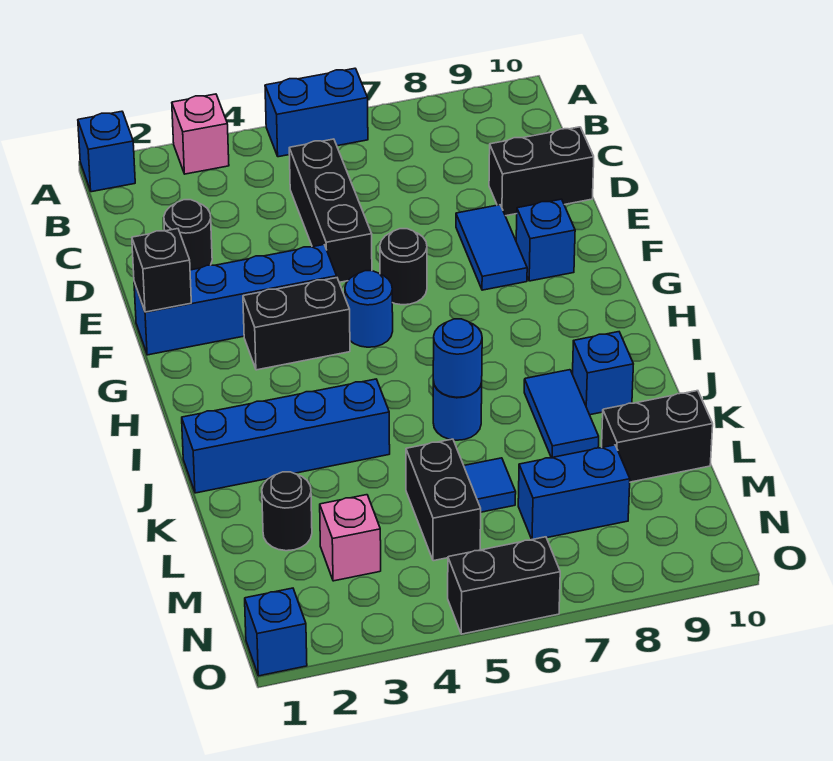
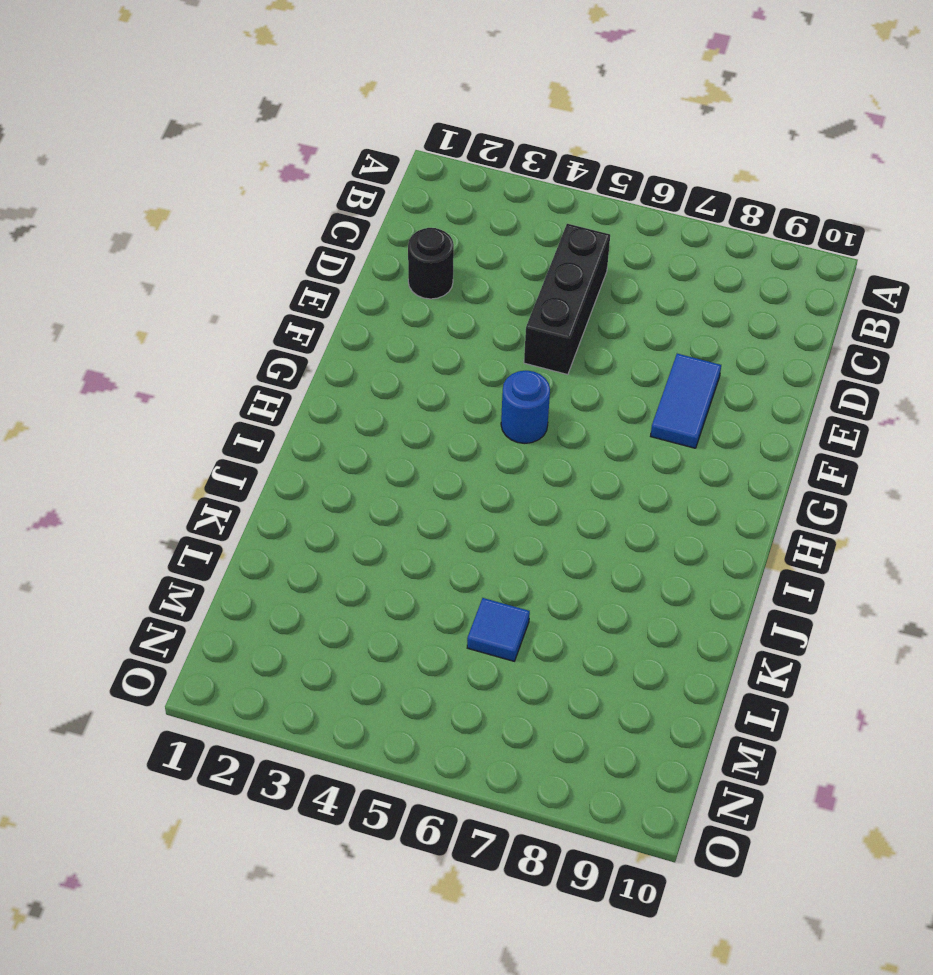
none -> blue brick A1 level 1
none -> pink brick A3 level 1
none -> blue brick A5:A6 level 1

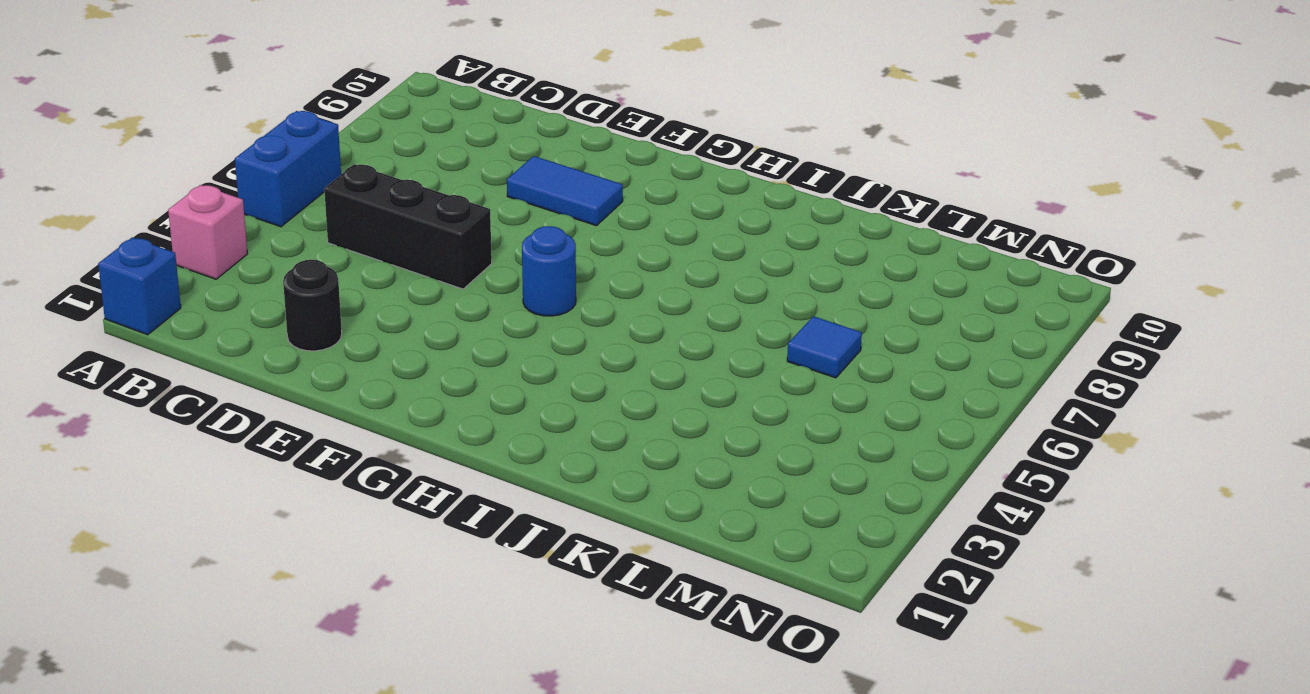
none -> black brick D9:D10 level 1
none -> blue brick F1:F4 level 1
none -> black round brick F6 level 1

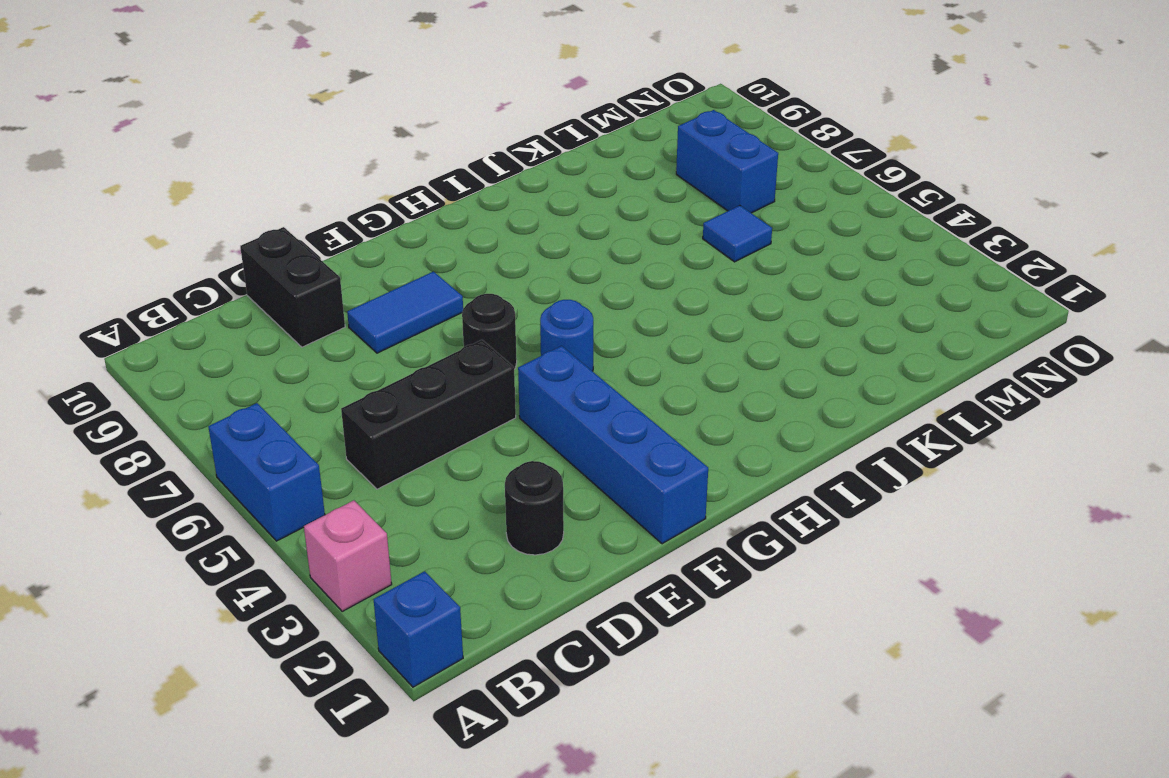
none -> blue brick F9 level 1
none -> black brick G3:G4 level 1
none -> blue brick J1:J4 level 1

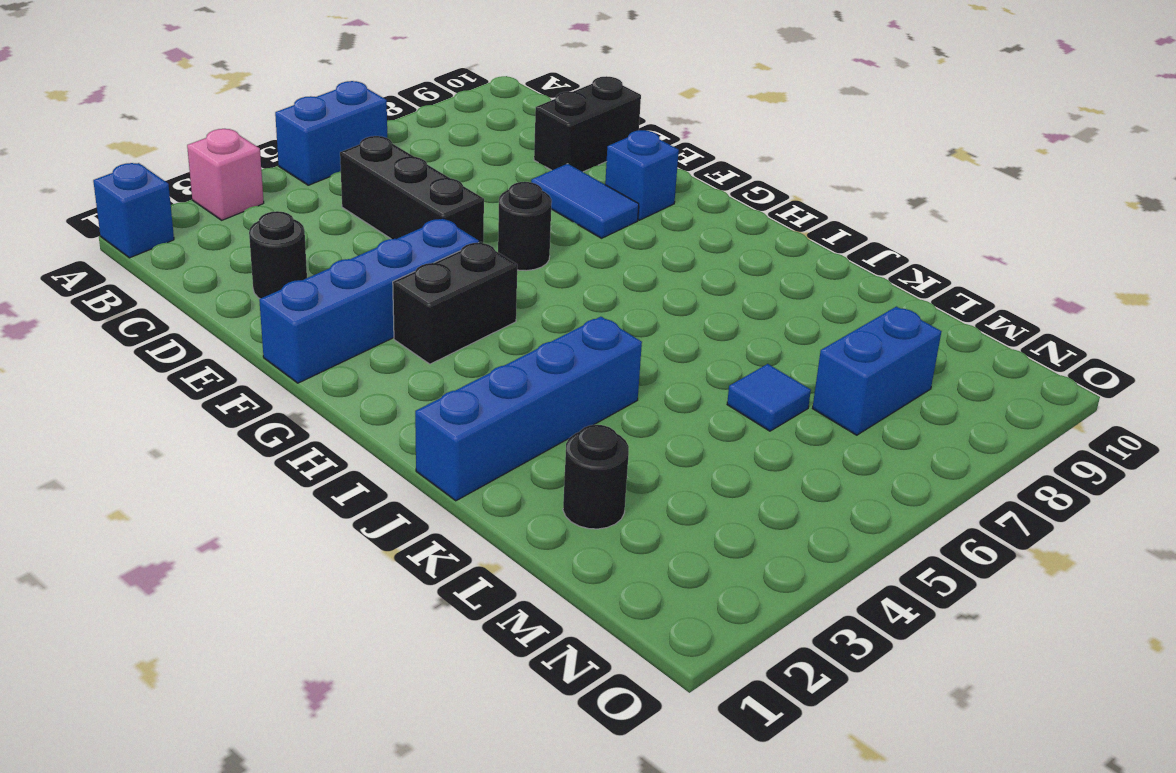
none -> blue round brick G5 level 1
none -> blue round brick J6 level 1
none -> blue tile J8:K8 level 1

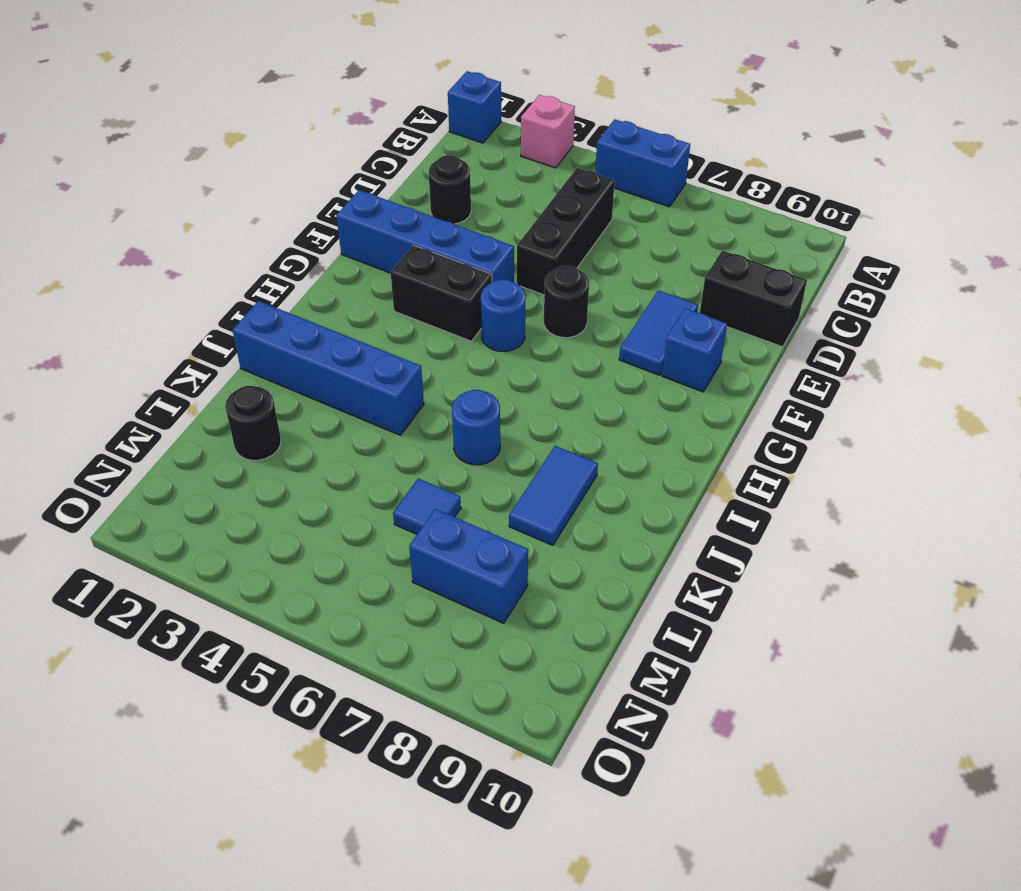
none -> blue brick J9 level 1
none -> black brick L5:M5 level 1
none -> black brick L9:L10 level 1

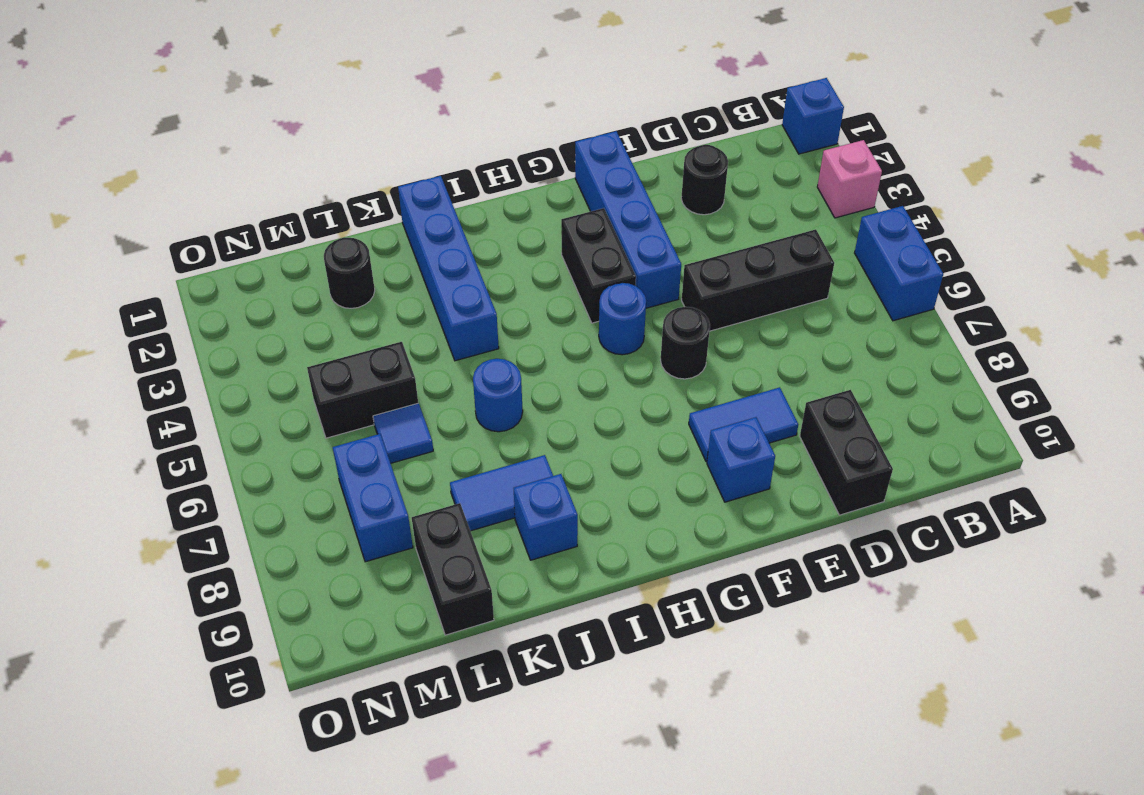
none -> pink brick M3 level 1
none -> blue brick O1 level 1
none -> black brick O5:O6 level 1

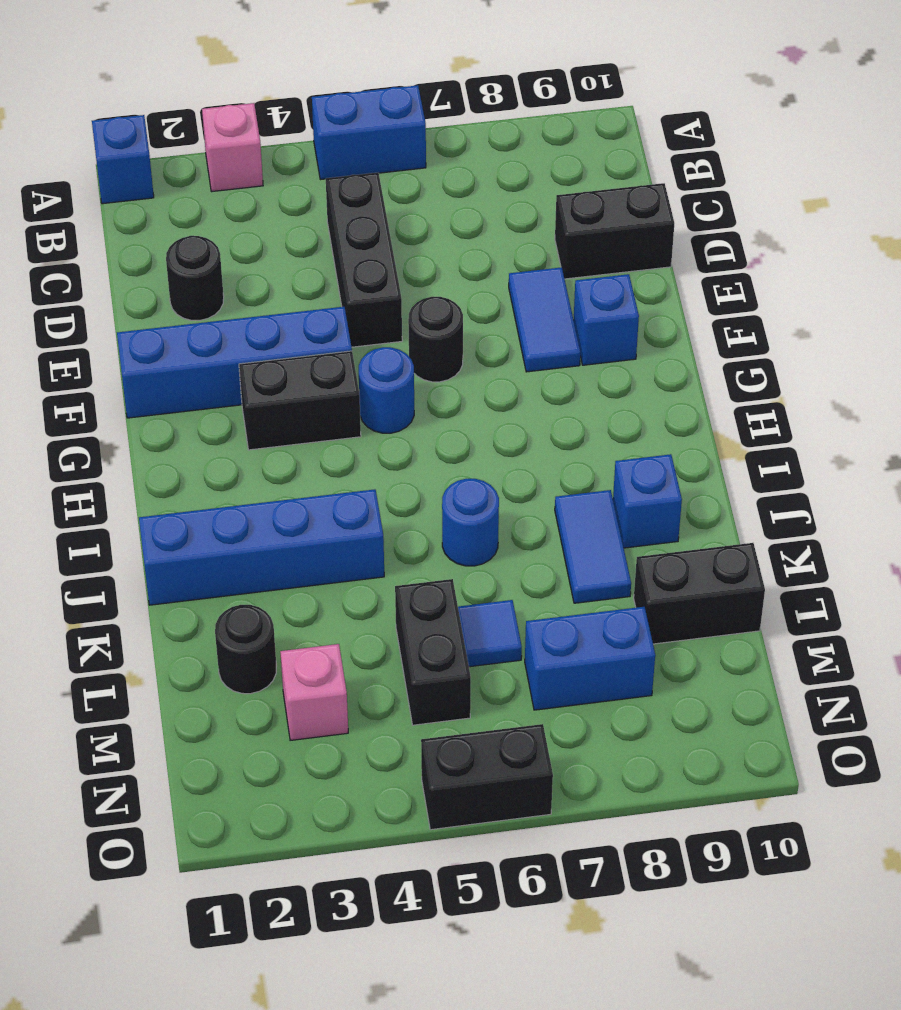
none -> blue brick O1 level 1
none -> black brick F1 level 2
none -> blue round brick J6 level 2

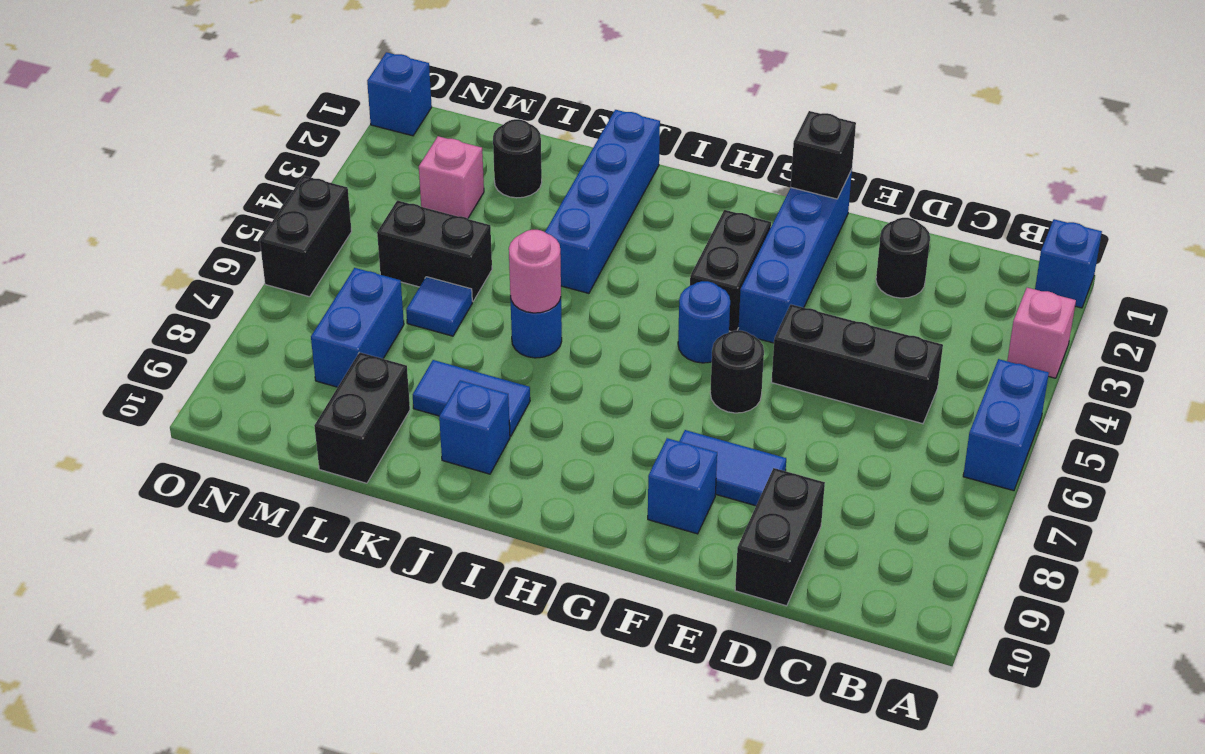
pink round brick J6 level 2 -> blue round brick J6 level 2

